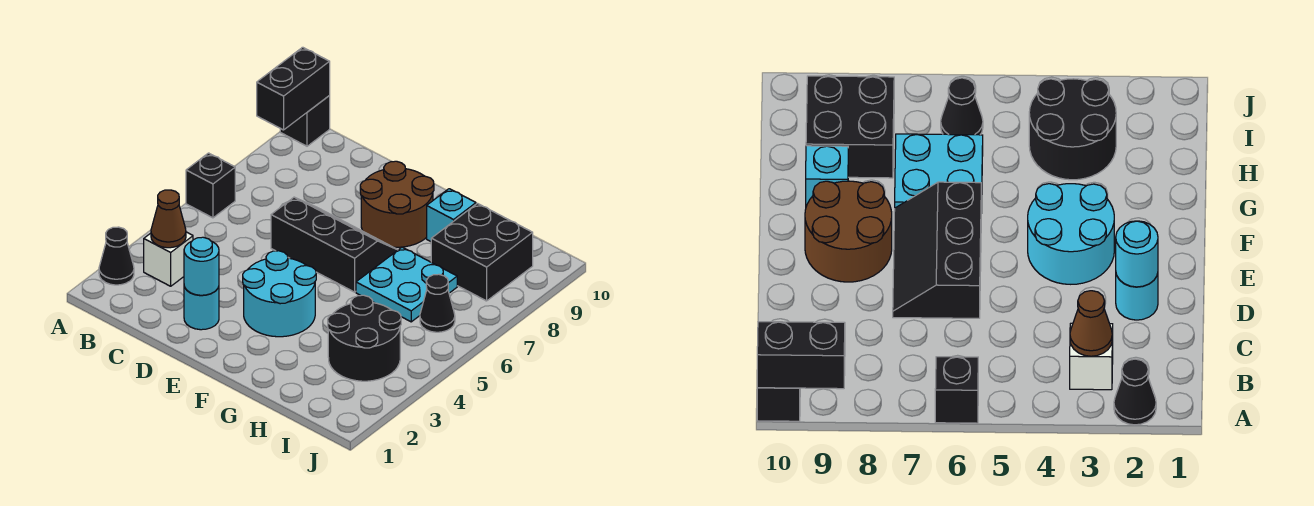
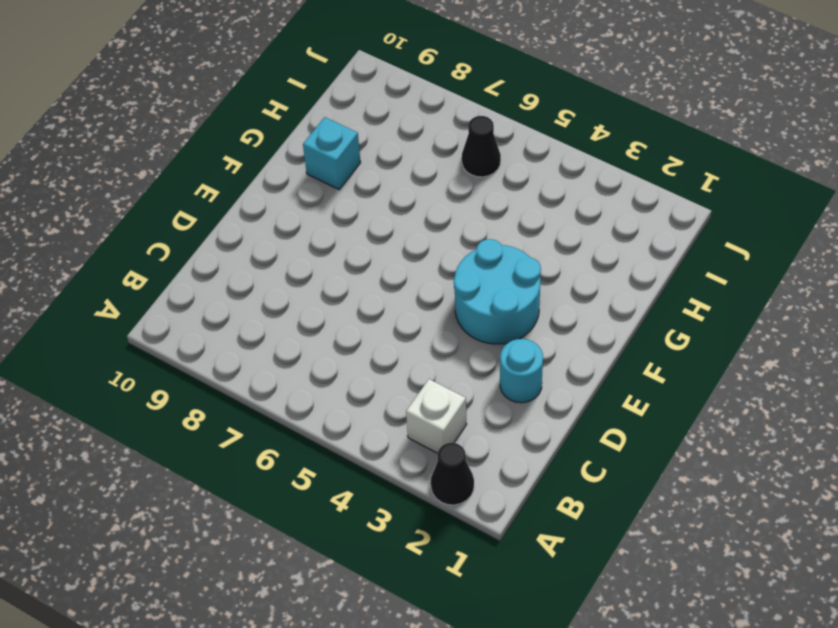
none -> black brick A6 level 1
none -> black brick A10 level 1
none -> black slope D6:F7 level 1 top 6

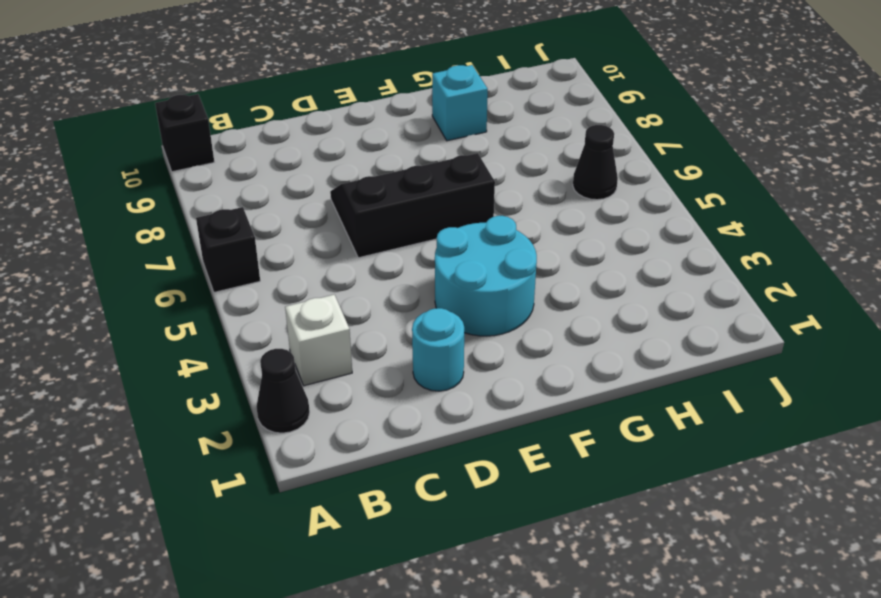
none -> brown round brick E8:F9 level 1
none -> cyan plate G6:H7 level 1
none -> black round brick H3:I4 level 1

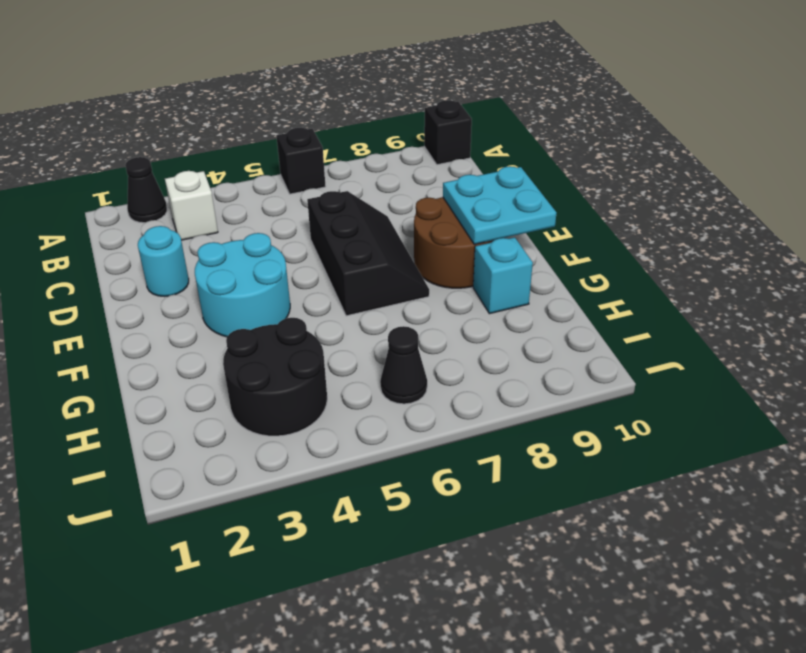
cyan plate E9:F10 level 2 -> cyan plate G6:H7 level 1
none -> black brick H8:I9 level 1
none -> black brick A9:A10 level 2
none -> brown cone B3 level 2

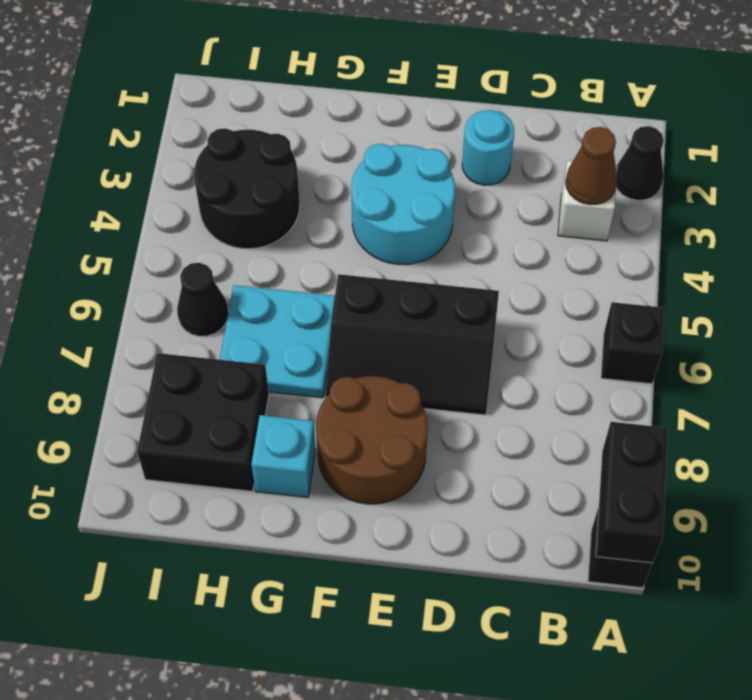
none -> cyan round brick D2 level 2

